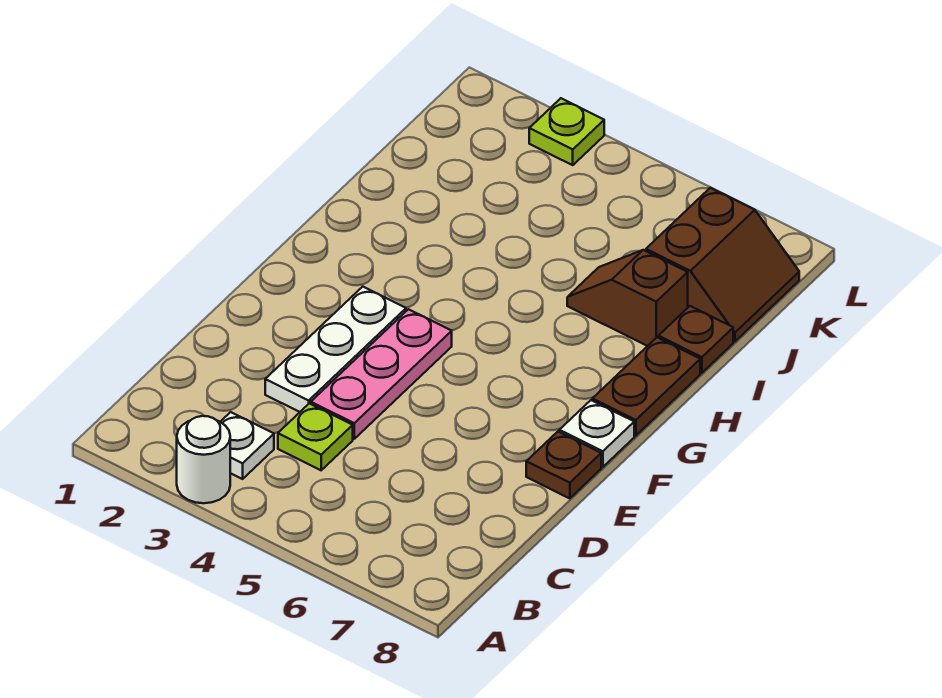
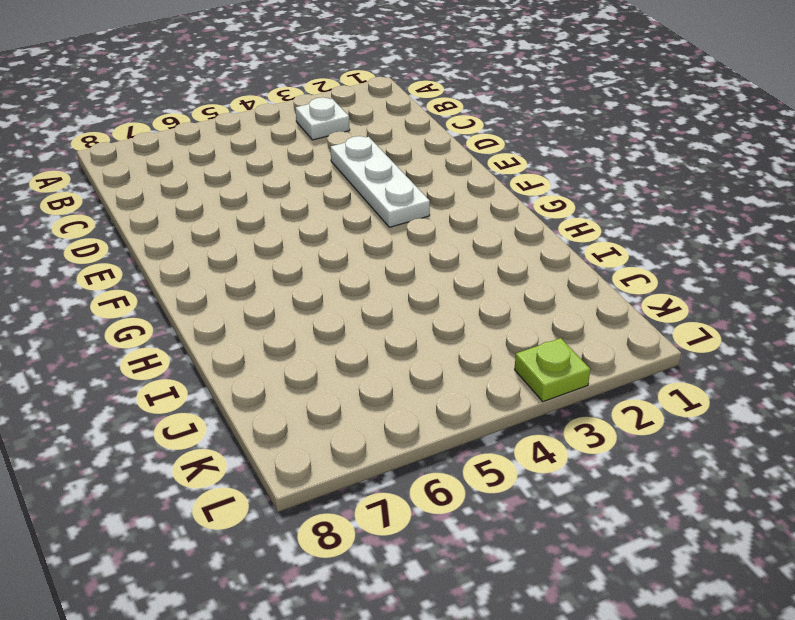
none -> white round brick A3 level 1
none -> lime plate C4 level 1
none -> pink plate D4:F4 level 1

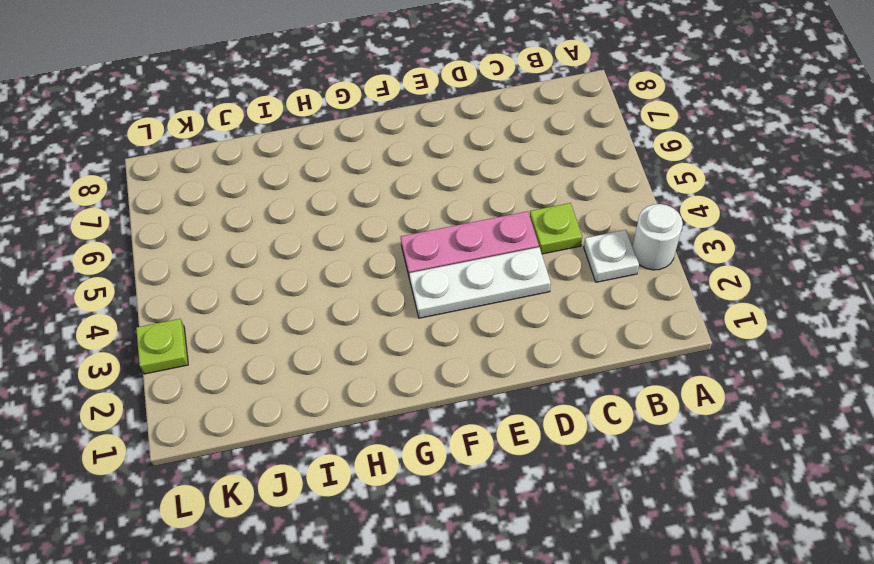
none -> brown plate E8 level 1
none -> white plate F8 level 1
none -> brown plate G8:H8 level 1

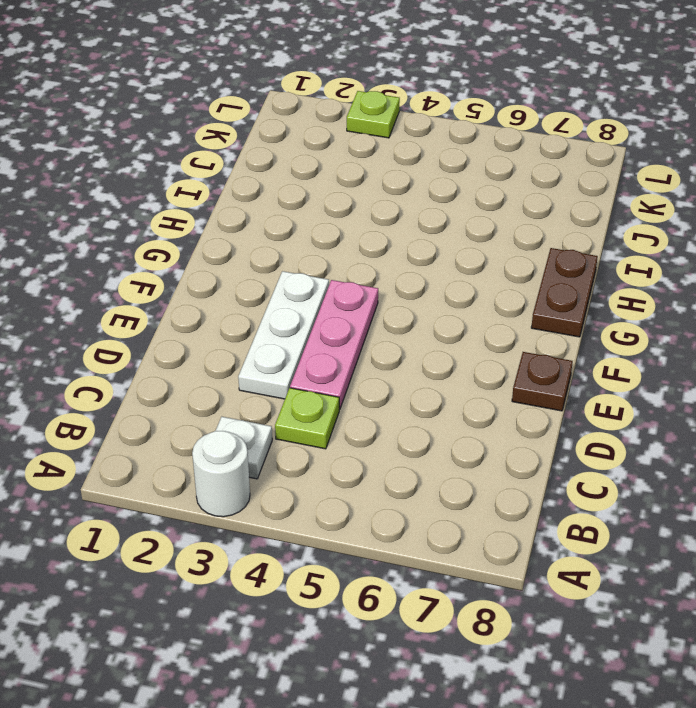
none -> white plate F8 level 1
none -> brown slope I6:I7 level 1 top 7
none -> brown plate I8 level 1

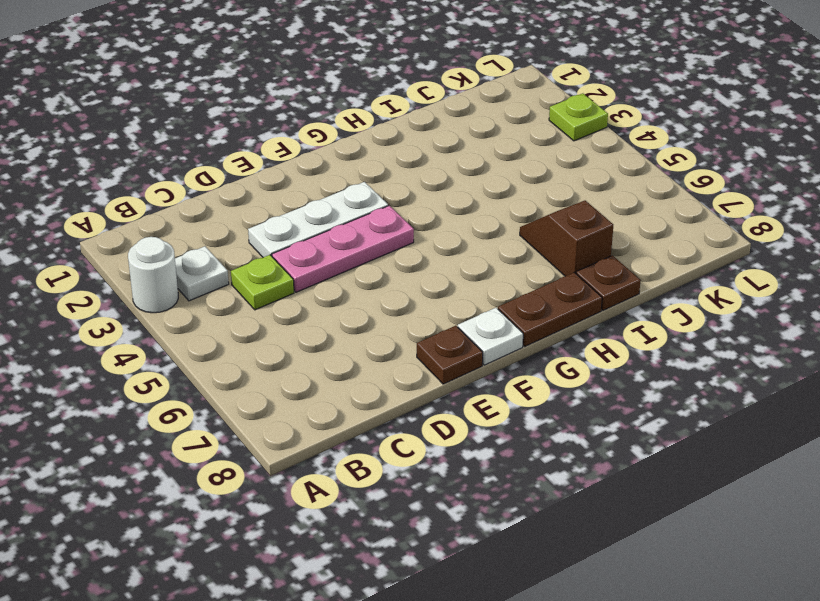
none -> brown slope J7:K8 level 1 top 7

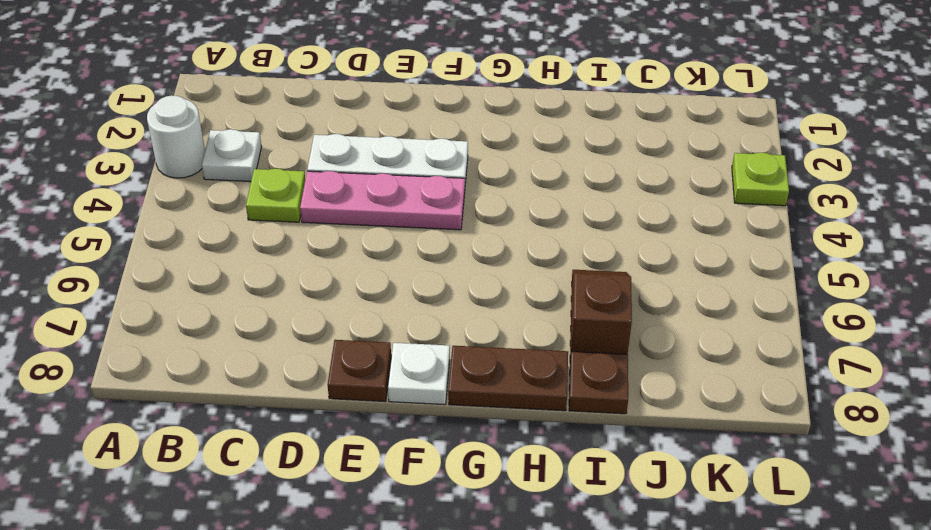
none -> brown slope J7:K8 level 1 top 7

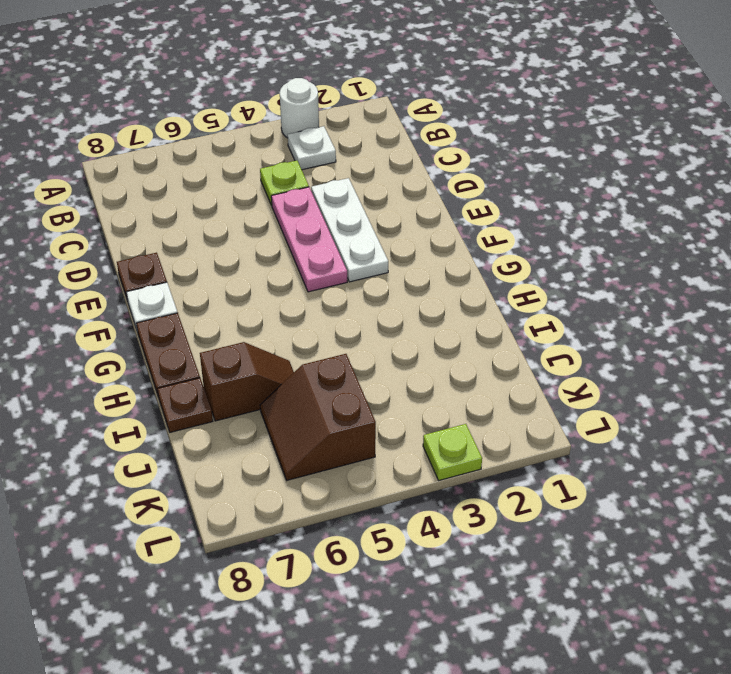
brown slope J5:K6 level 1 top 5 -> brown slope J7:K8 level 1 top 7

